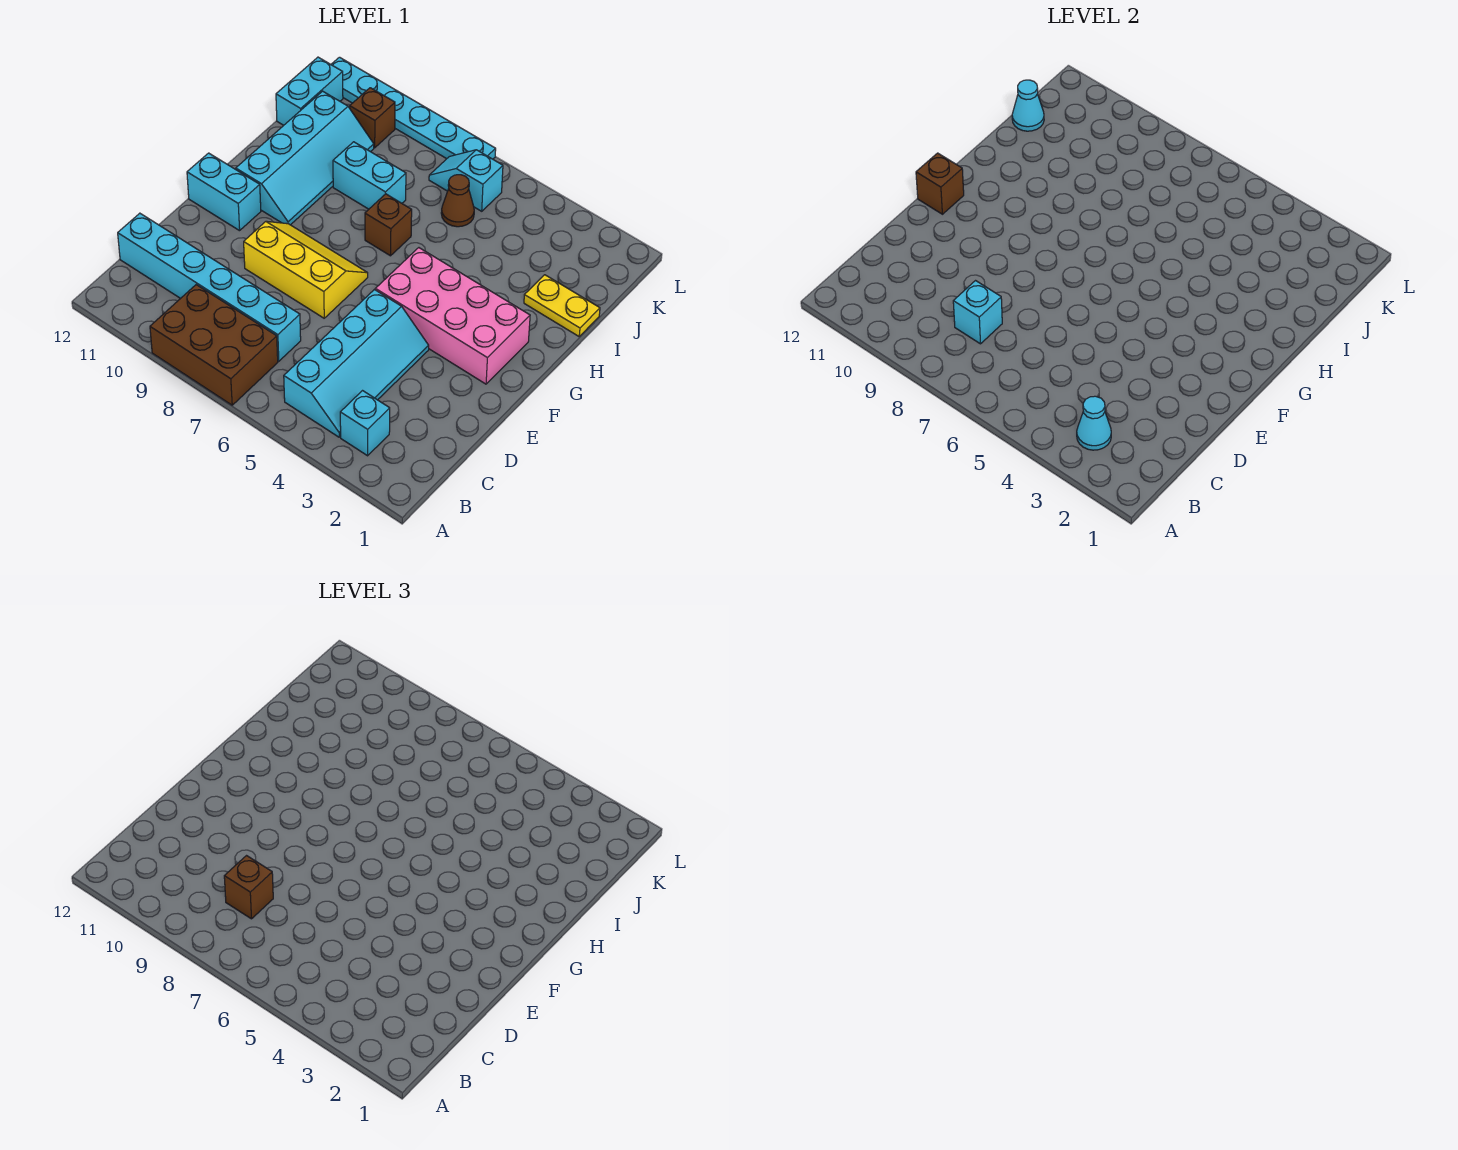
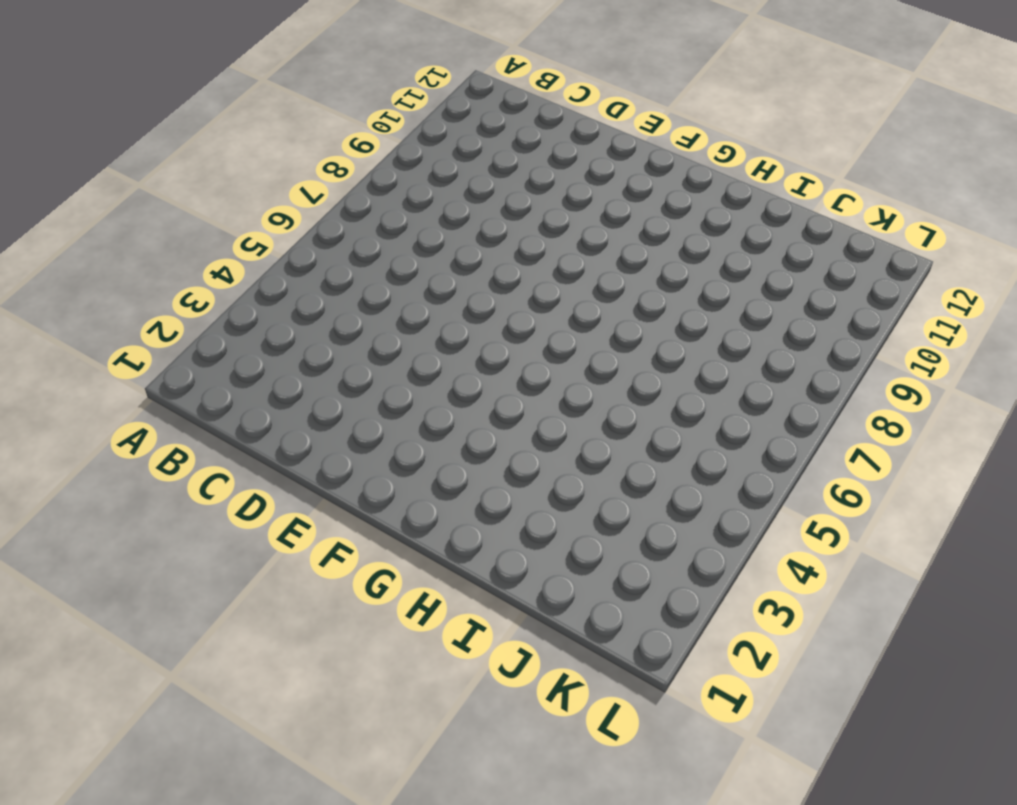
none -> brown brick A7:B9 level 1
none -> cyan brick B3 level 1
none -> cyan slope B4:E5 level 1 top 5

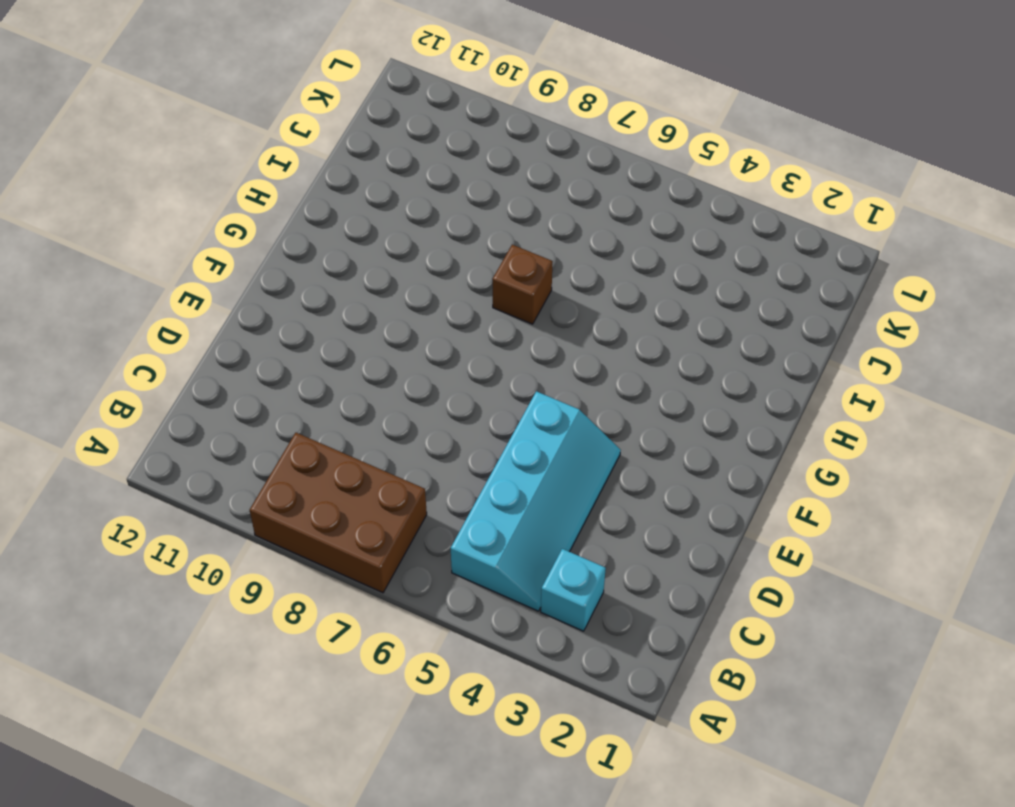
none -> cyan brick C7:C12 level 1
none -> yellow slope E7:F9 level 1 top E
none -> pink brick F2:G5 level 1

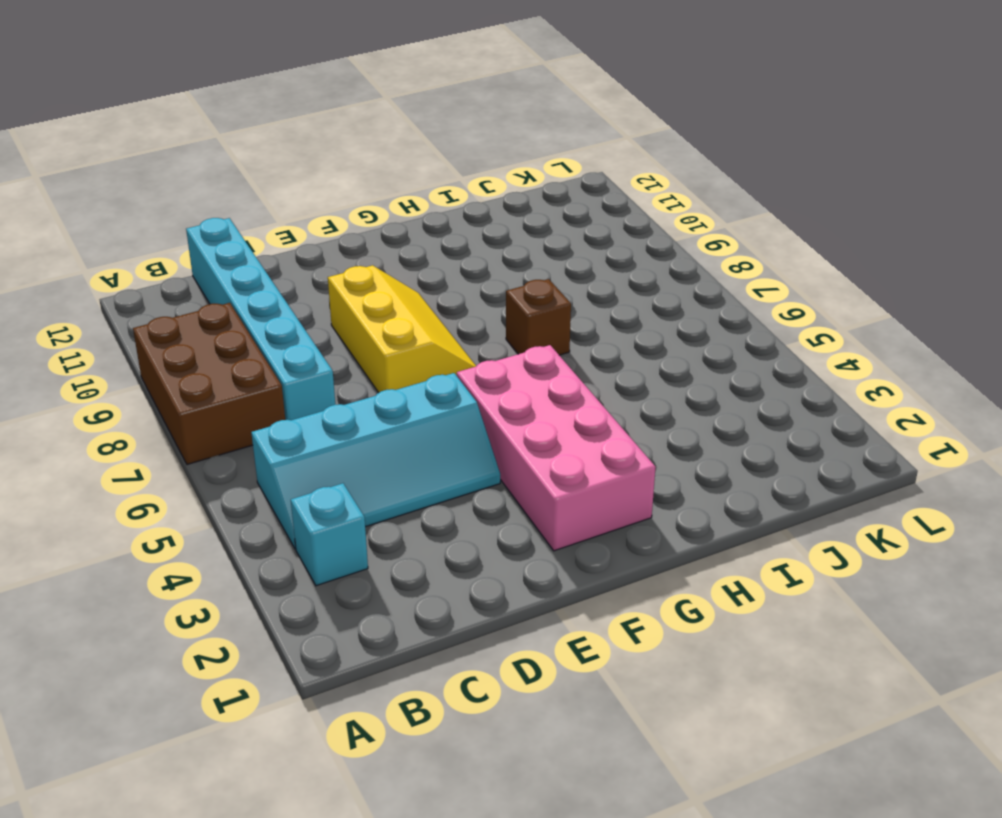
none -> cyan brick F11:F12 level 1
none -> cyan slope G10:J11 level 1 top 11
none -> yellow plate I1:I2 level 1

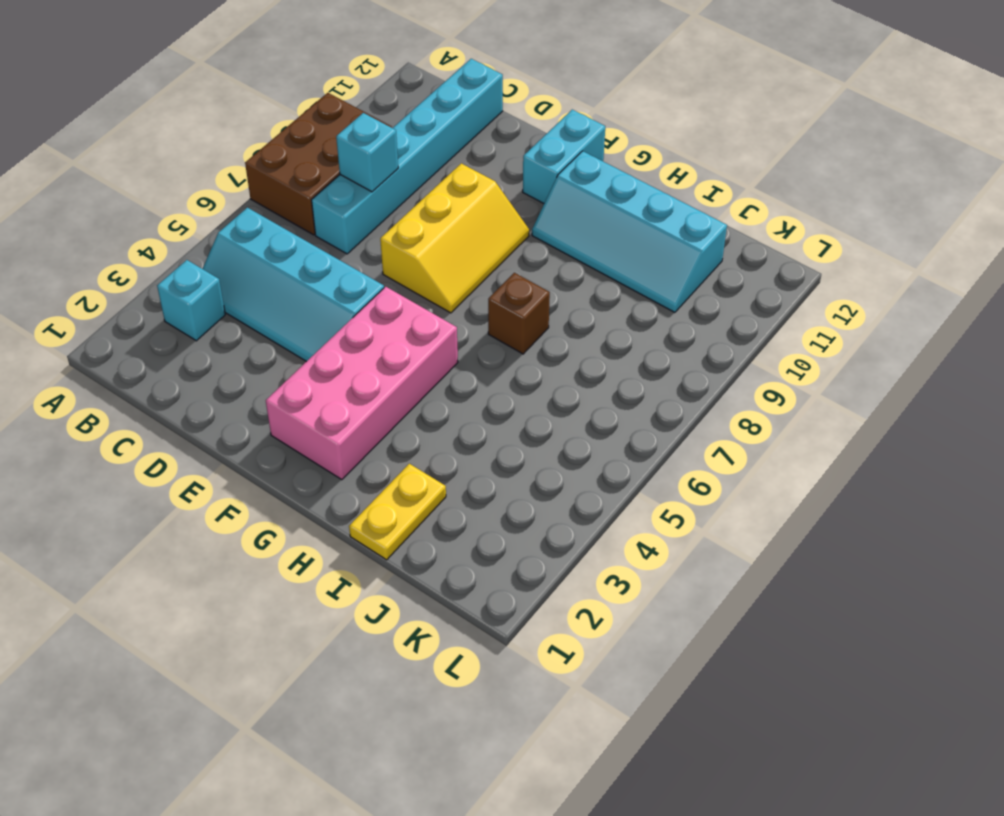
none -> cyan brick I8:I9 level 1
none -> brown cone J6 level 1
none -> cyan brick J12:K12 level 1

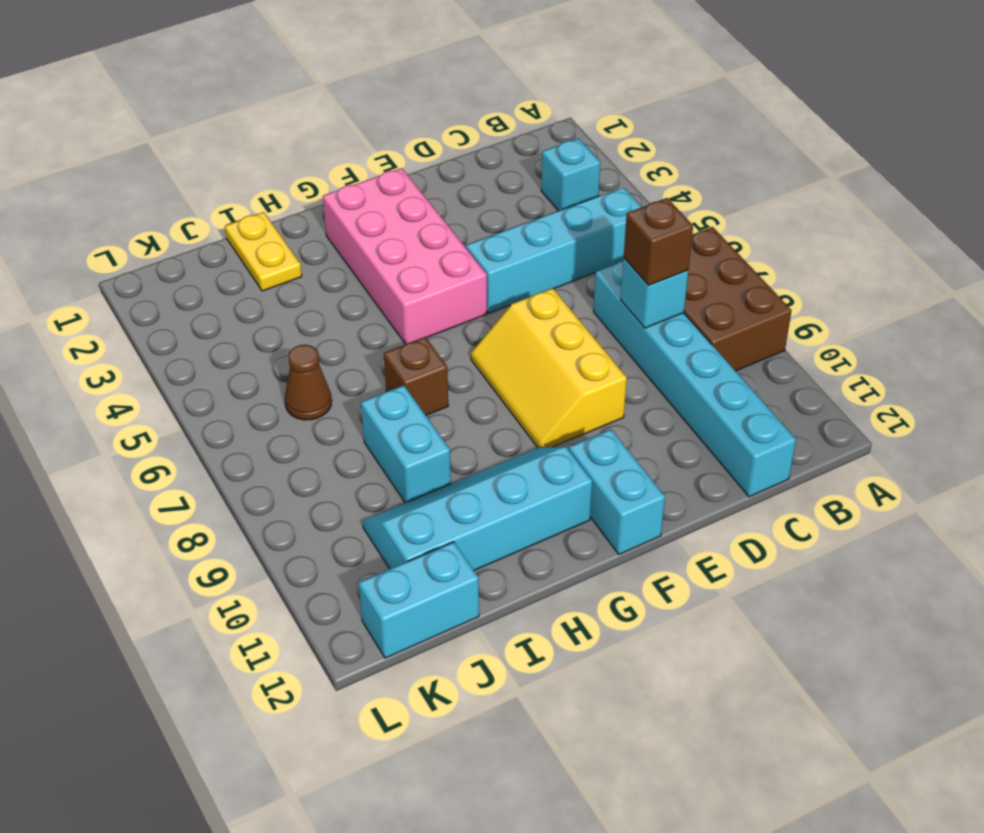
none -> cyan slope K6:K7 level 1 top 6
none -> brown brick K10 level 1
none -> cyan plate L7:L12 level 1

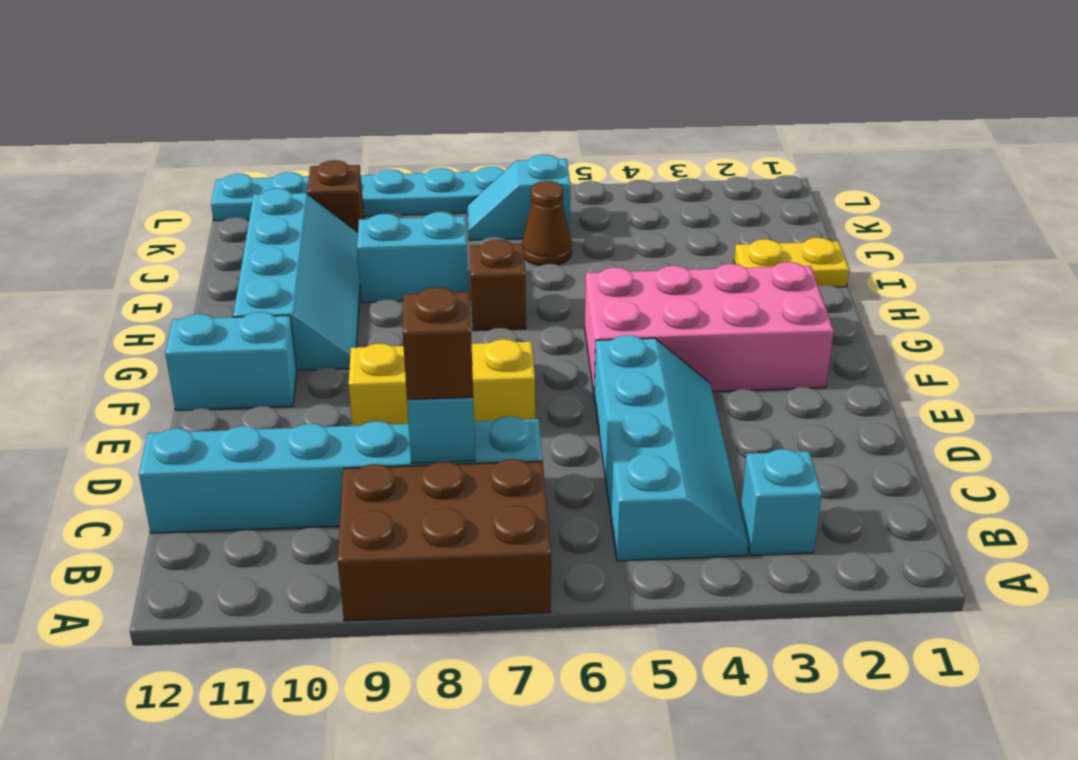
none -> cyan brick J12:K12 level 1
none -> cyan cone B3 level 2
none -> brown brick F12 level 2

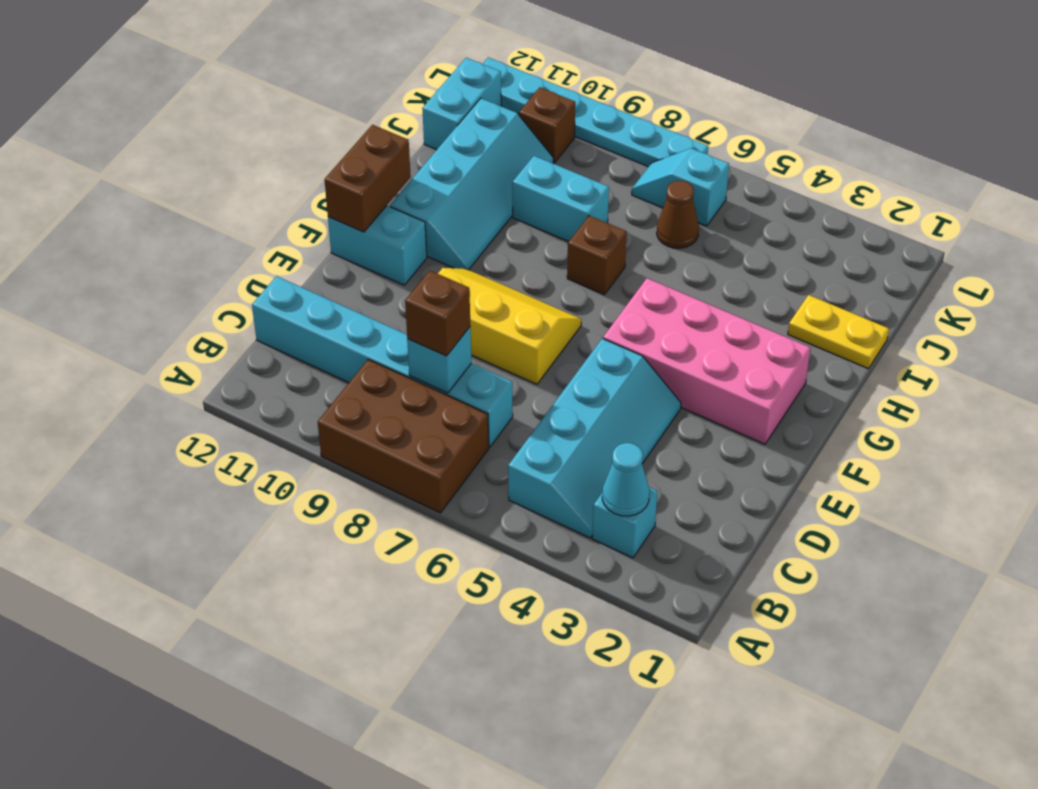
brown brick F12:G12 level 2 -> brown brick F12 level 2
none -> cyan cone J12 level 2

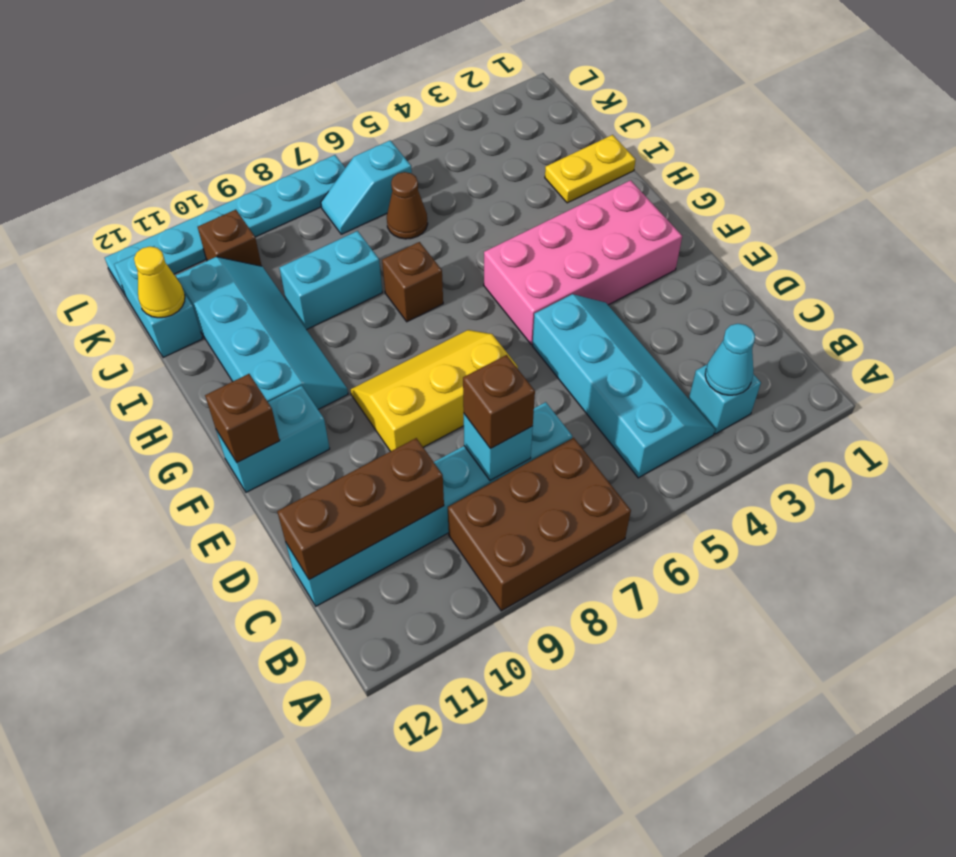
brown brick C10:C12 level 2 -> none
yellow cone J12 level 2 -> cyan cone J12 level 2

